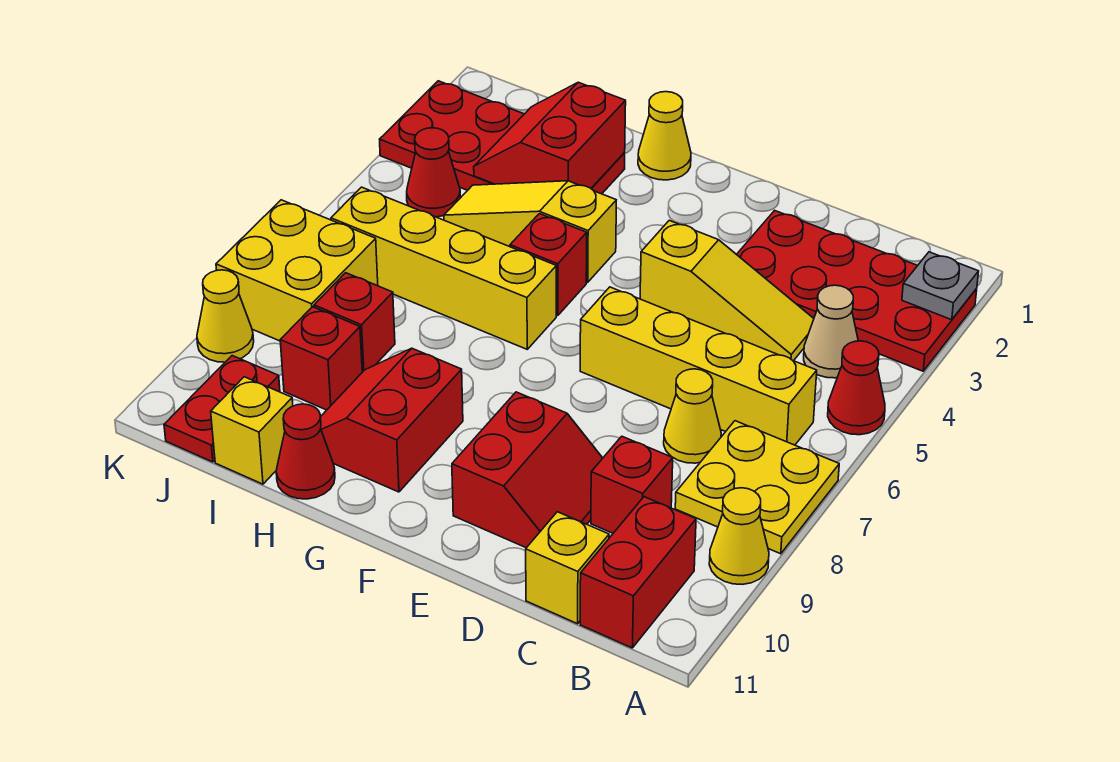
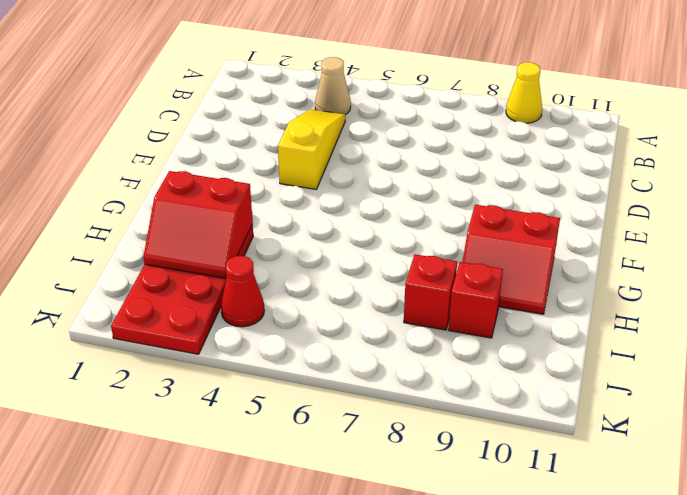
none -> red plate A2:D3 level 1
none -> red cone A5 level 1
none -> yellow plate A7:B8 level 1

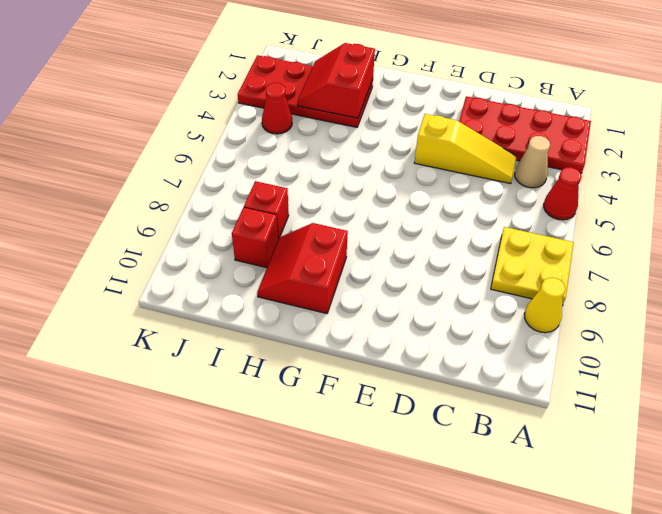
none -> yellow brick B6:E6 level 1
none -> red brick B10:B11 level 1
none -> yellow cone C7 level 1

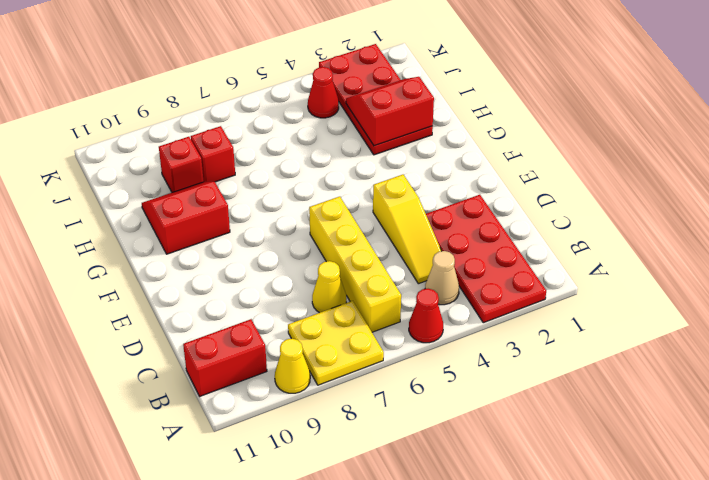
none -> red brick C9 level 1
none -> yellow brick C11 level 1
none -> red slope D9:E10 level 1 top E

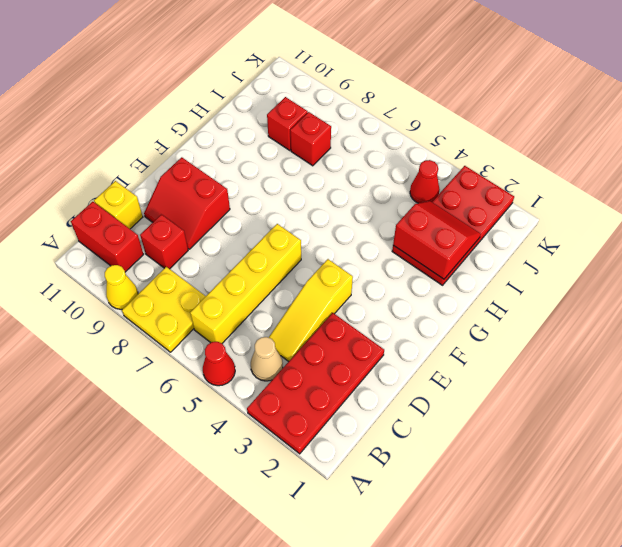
none -> yellow cone C7 level 1
none -> yellow cone G1 level 1
none -> yellow slope G4:I4 level 1 top G

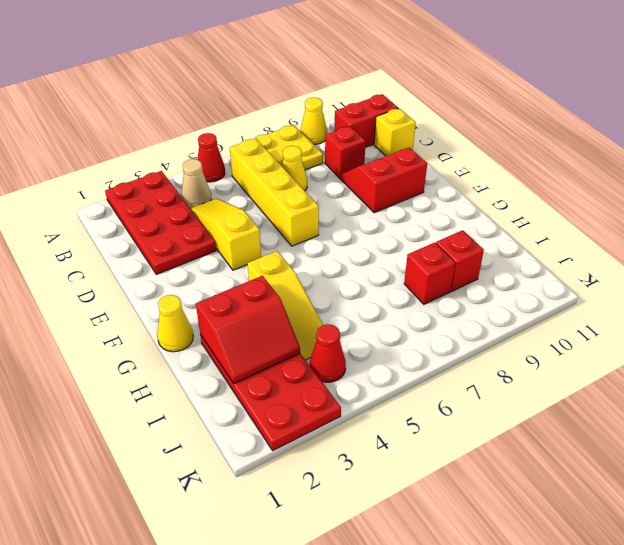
none -> red brick G5 level 1
none -> yellow brick G6:J6 level 1
none -> red slope G9:H10 level 1 top G

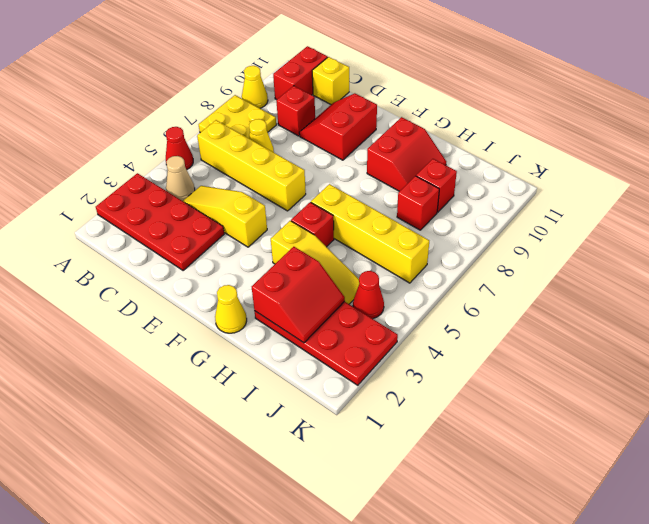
none -> red cone H11 level 1
none -> yellow brick I11 level 1
none -> yellow brick J7:K8 level 1

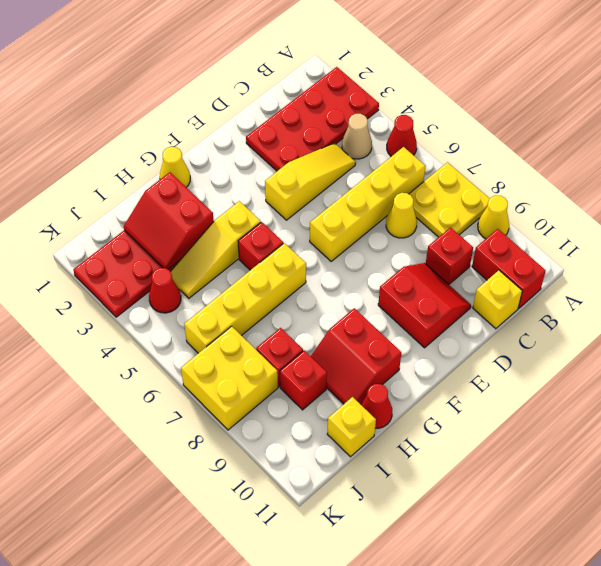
none -> red plate J10:J11 level 1
none -> yellow cone K9 level 1
none -> grey plate A2 level 2

